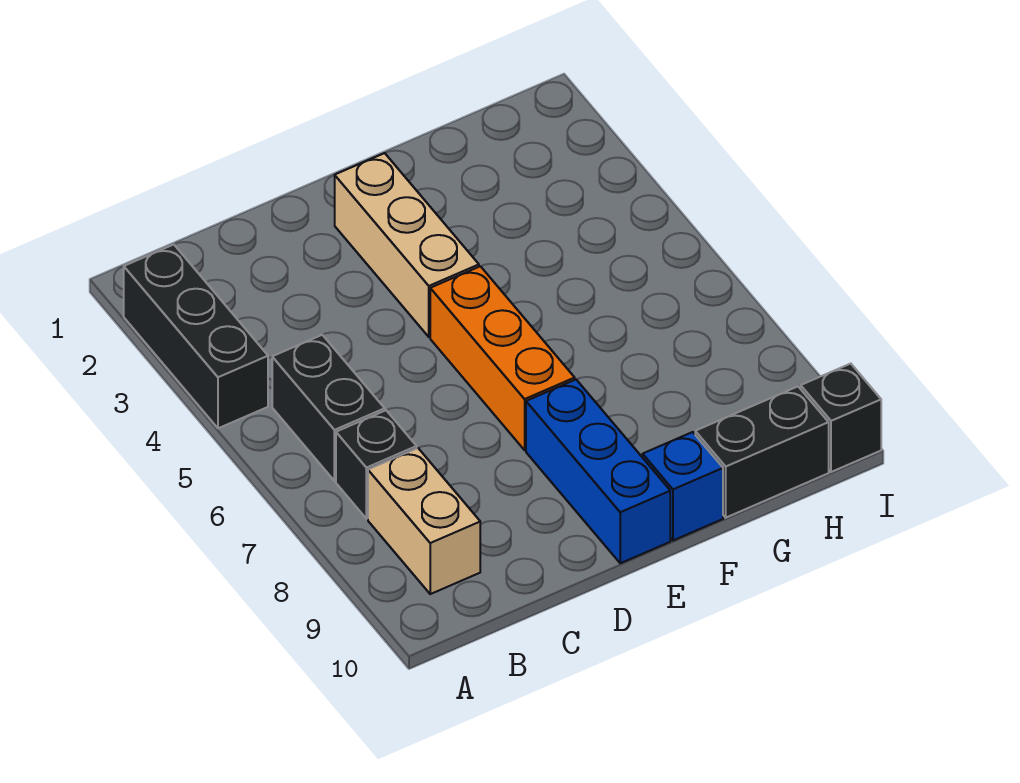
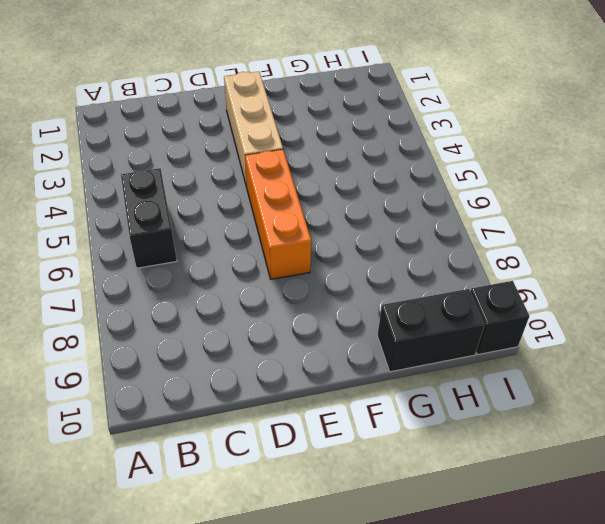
none -> black brick A2:A4 level 1
none -> black brick B7 level 1

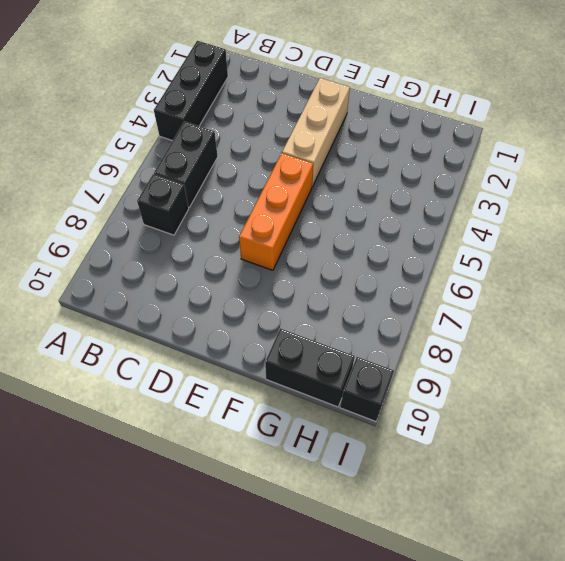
none -> tan brick B8:B9 level 1
none -> blue brick E8:E10 level 1

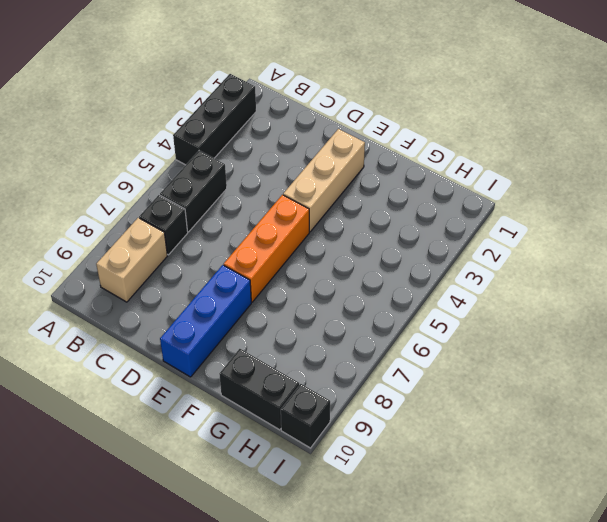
none -> blue brick F10 level 1

